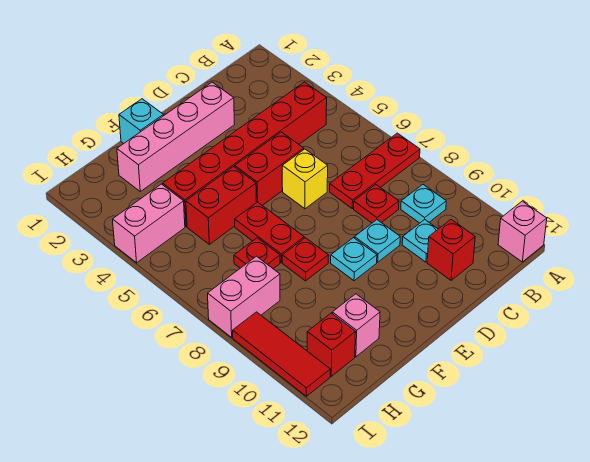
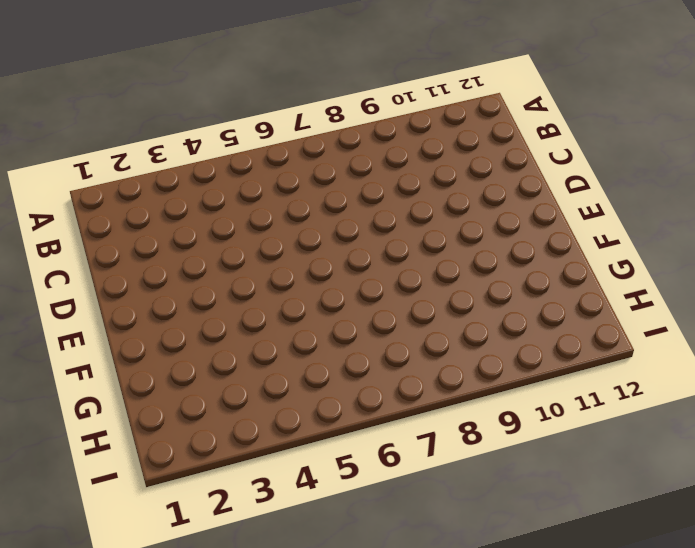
none -> red plate A7:C7 level 1
none -> pink brick A12 level 1
none -> red brick B4:G4 level 1

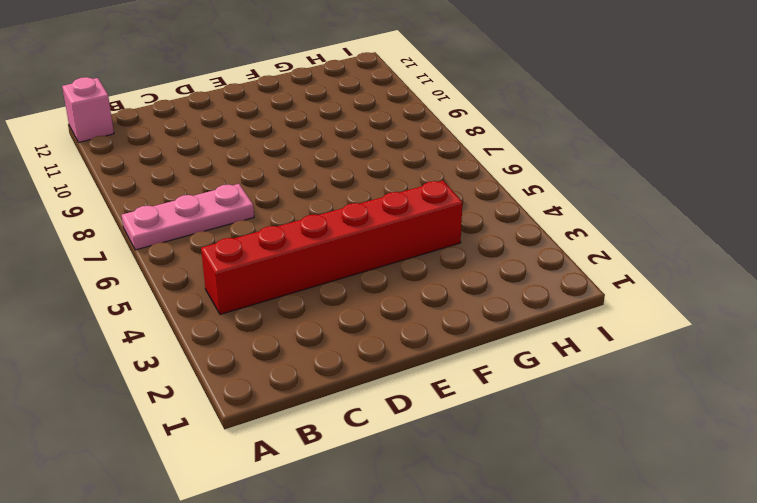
pink plate A7:C7 level 1 -> red plate A7:C7 level 1
none -> cyan plate B9 level 1
none -> red plate C8 level 1
none -> cyan plate C10 level 1

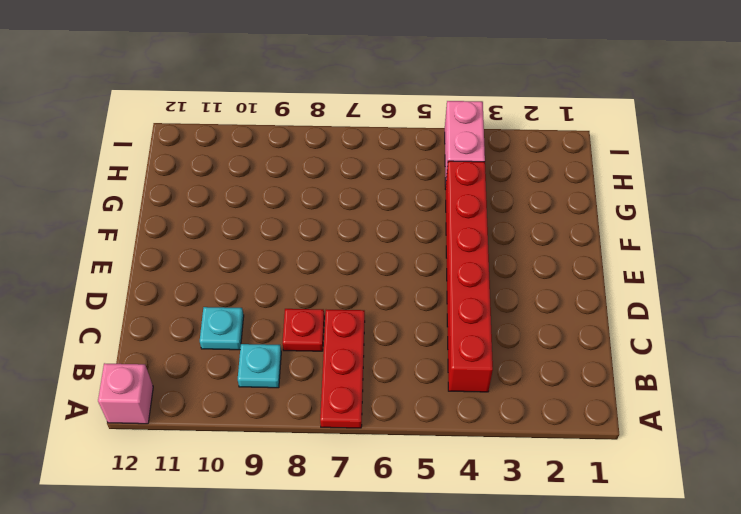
none -> red brick C11 level 1
none -> pink brick D2:G2 level 1
none -> red brick D5:E5 level 1

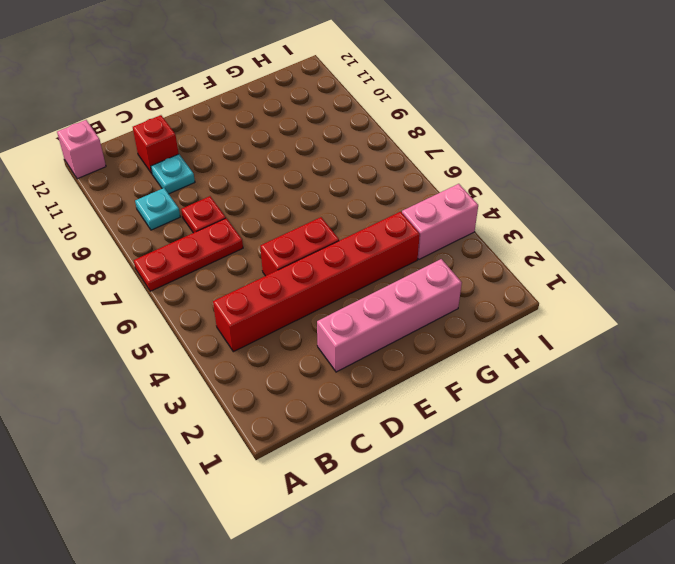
none -> yellow brick D6 level 1
none -> cyan plate D9 level 1
none -> cyan plate E9 level 1

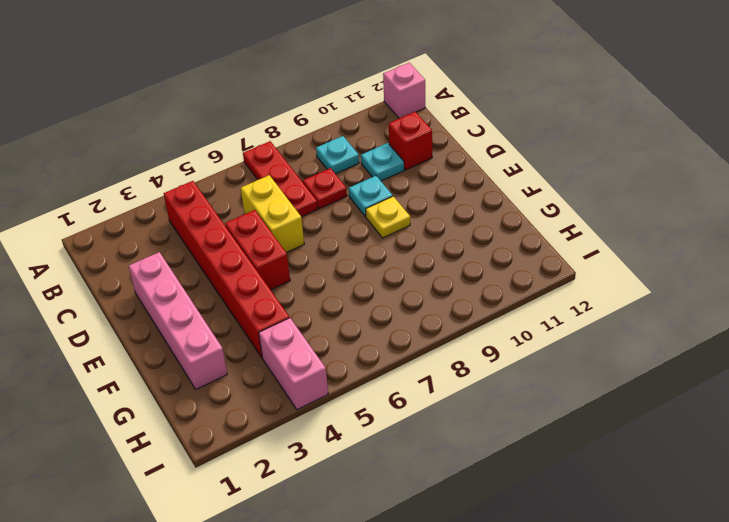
yellow brick C6:D6 level 1 -> yellow brick D6 level 1
yellow plate E9 level 1 -> cyan plate E9 level 1
none -> cyan brick F1 level 1
none -> red brick F5:G5 level 1
none -> red plate F6:F7 level 1

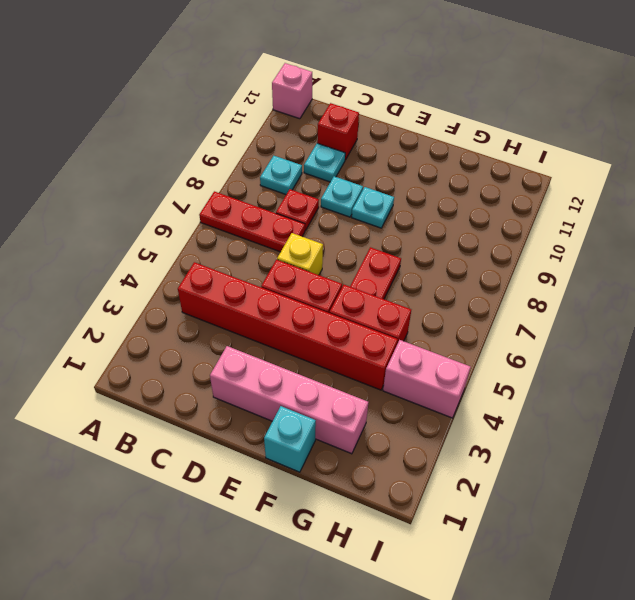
none -> red plate F8 level 1
none -> red plate G7 level 1
none -> pink brick G11 level 1

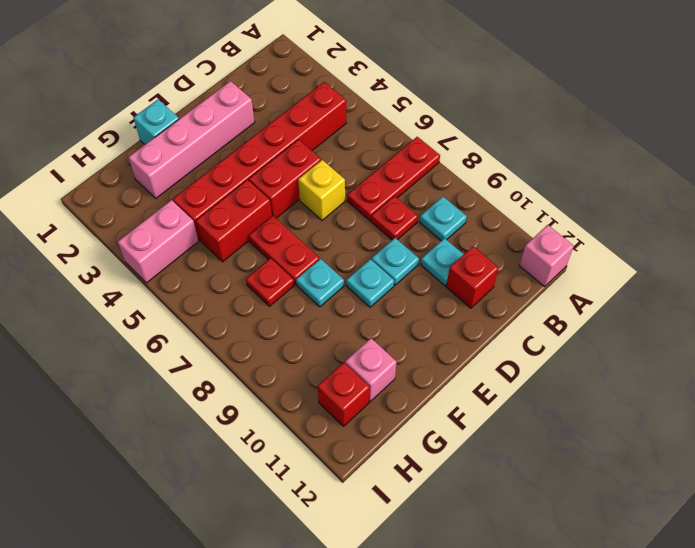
cyan plate F8 level 1 -> red plate F8 level 1
none -> pink brick H8:I8 level 1
none -> red tile I9:I11 level 1

